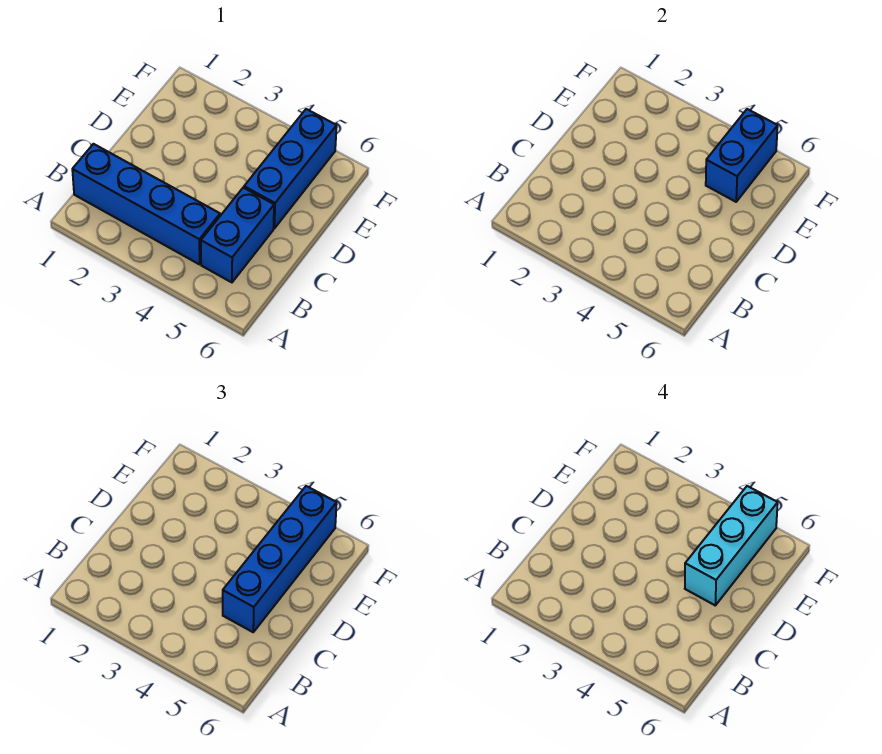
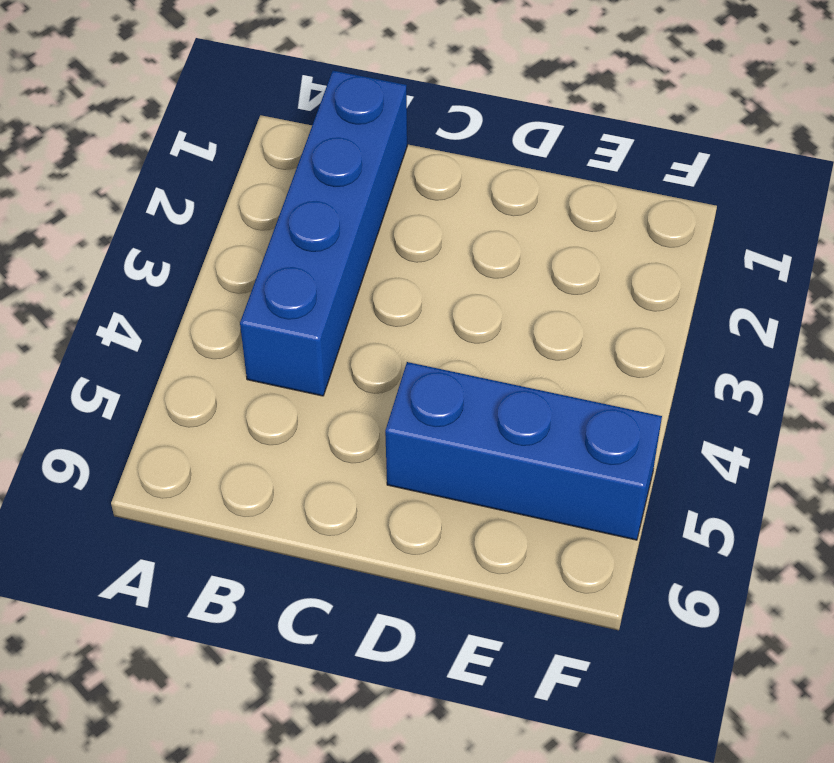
none -> blue brick B5:C5 level 1
none -> blue brick E5:F5 level 2

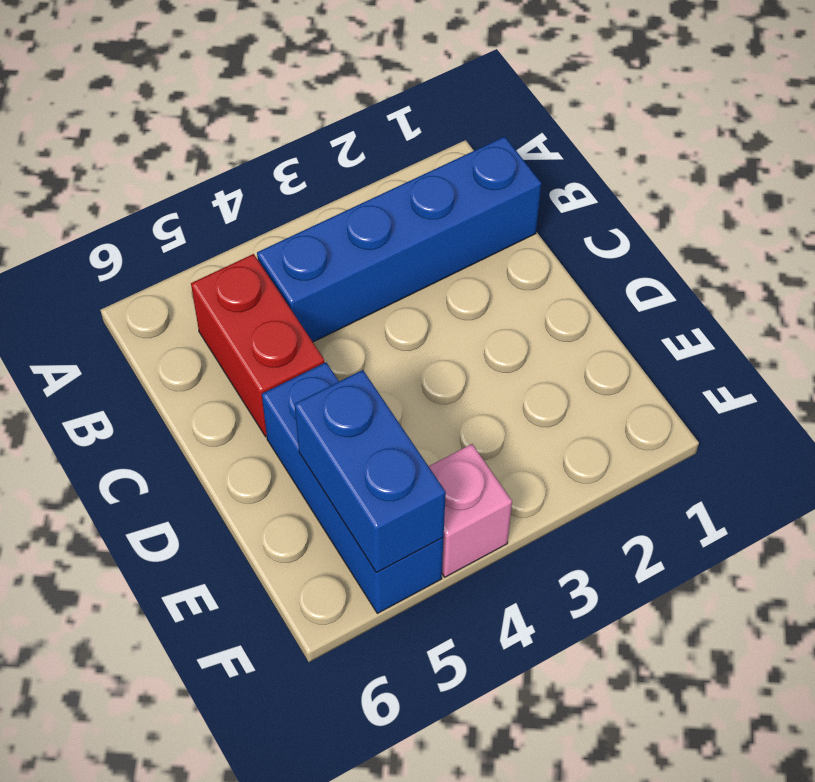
red brick B5:C5 level 1 -> blue brick B5:C5 level 1
pink brick F4 level 1 -> none
none -> blue brick C5:F5 level 3
none -> cyan brick D5:F5 level 4

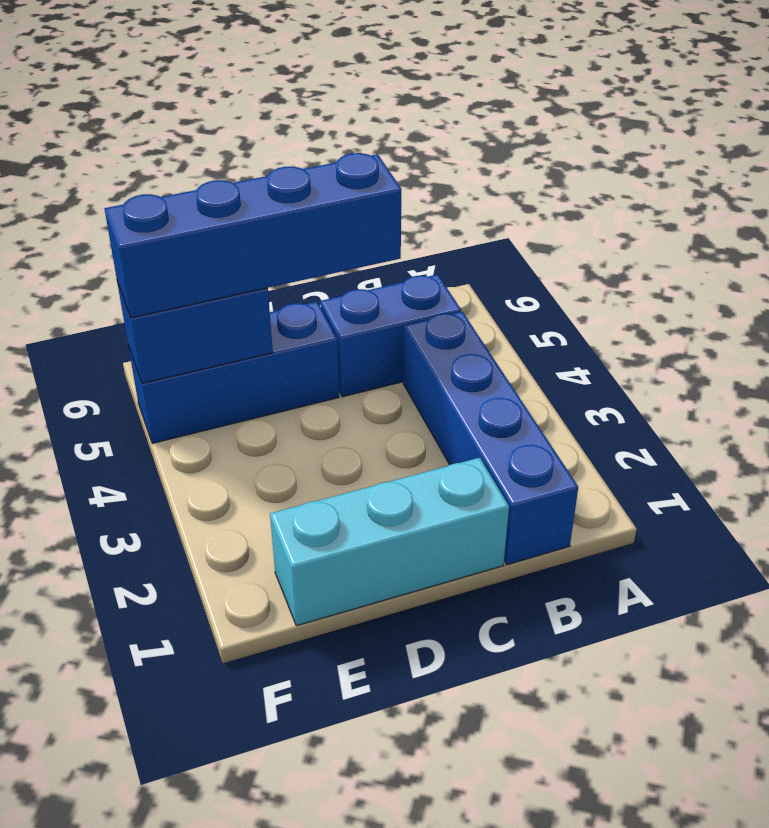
cyan brick C1:E1 level 1 -> cyan brick D5:F5 level 4

